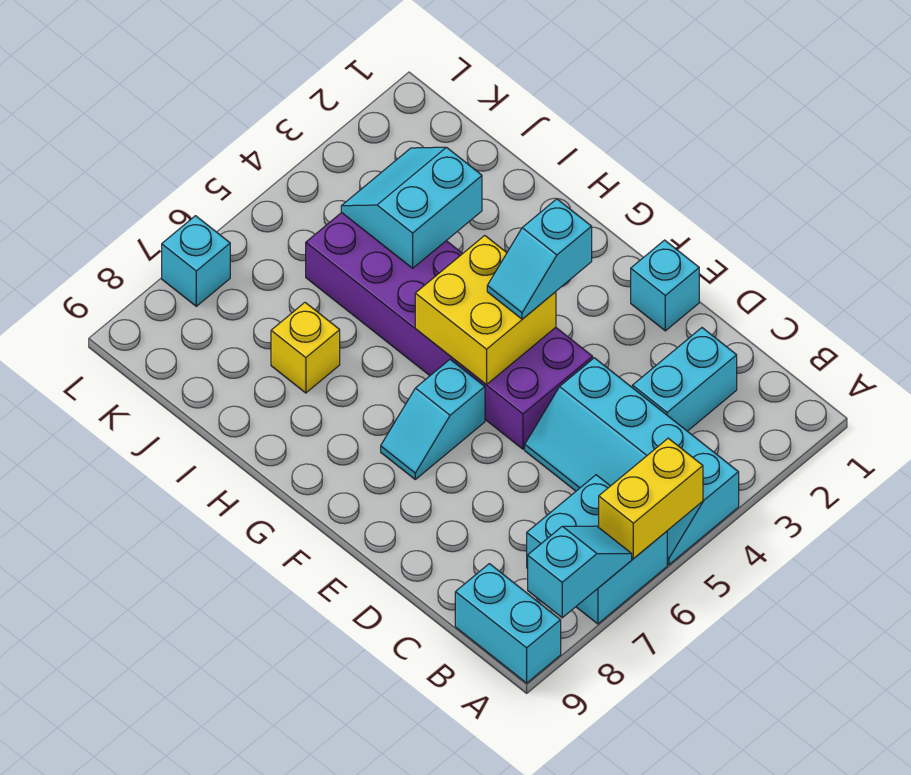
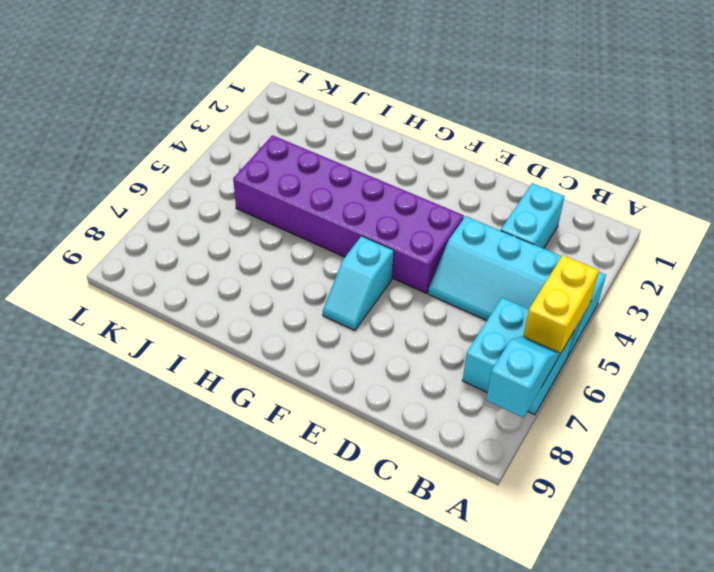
none -> cyan brick A9:B9 level 1
none -> cyan brick E1 level 1
none -> yellow brick I7 level 1

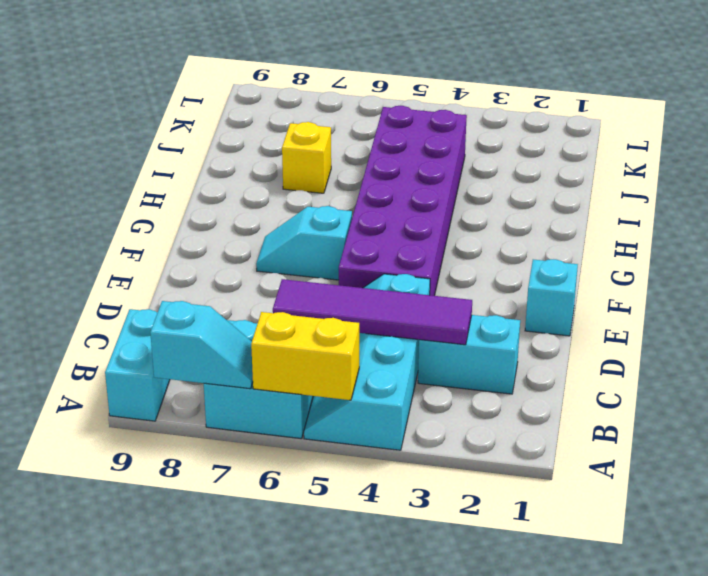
purple tile C3:C6 level 2 -> none
none -> cyan brick L7 level 1
none -> yellow brick F4:G5 level 2
none -> cyan slope I3:J4 level 2 top I

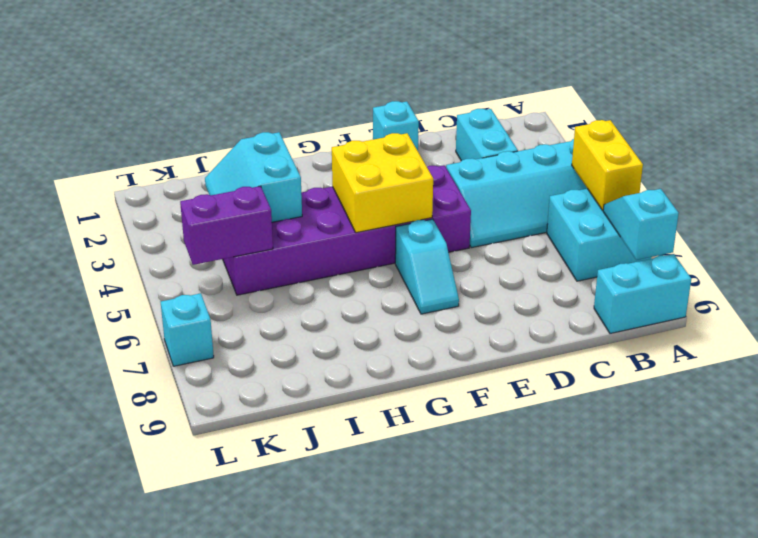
purple brick J5:K5 level 2 -> none
none -> yellow brick I7 level 1
none -> cyan slope F3:F4 level 3 top 3

